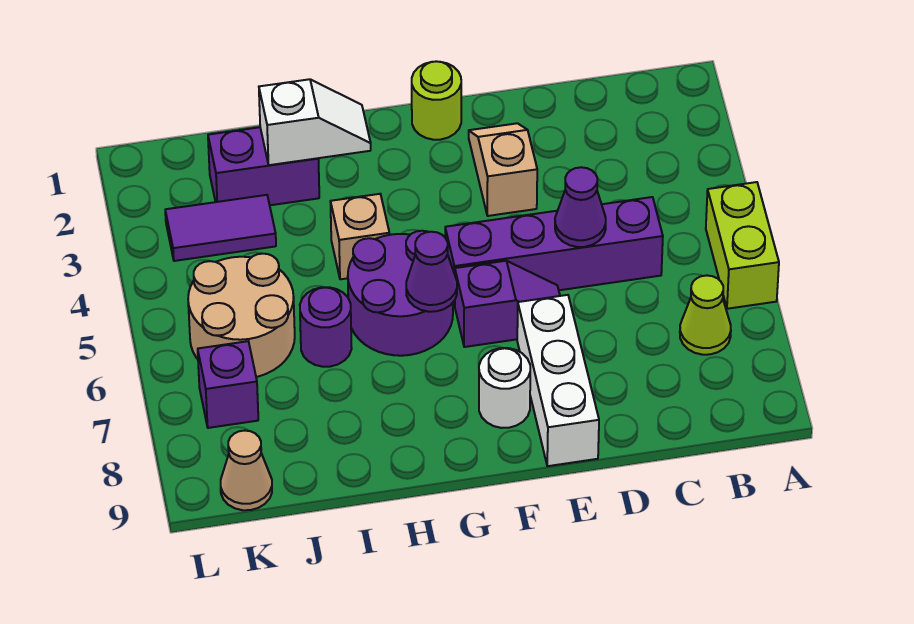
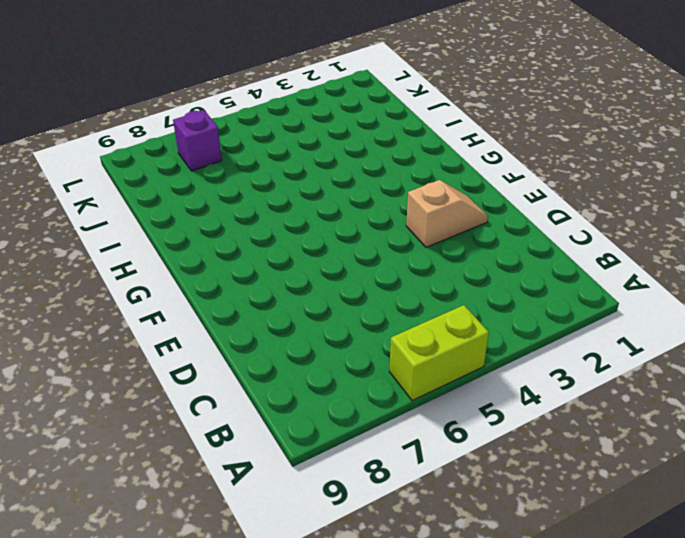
none -> lime cone B7 level 1
none -> purple brick C5:F5 level 1
none -> purple slope E6:F6 level 1 top F

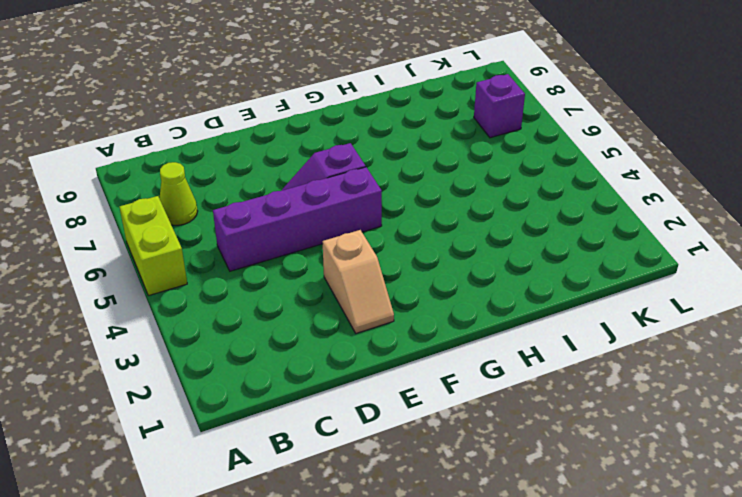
none -> white brick E7:E9 level 1
none -> lime round brick F1 level 1
none -> white round brick F8 level 1

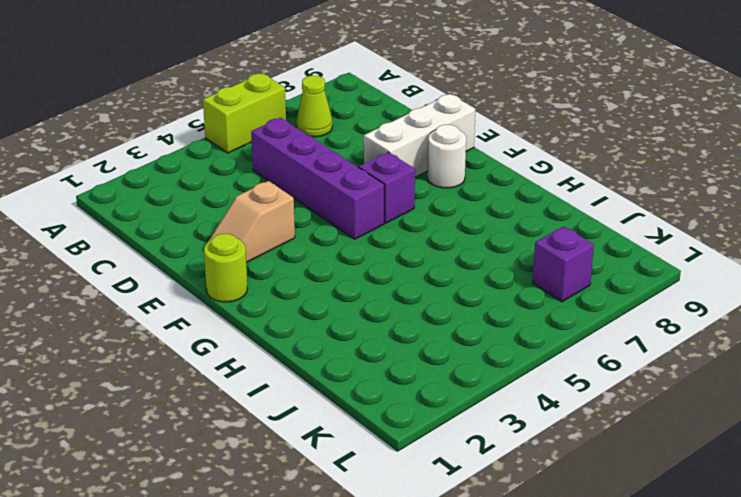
none -> purple round brick G5:H6 level 1
none -> tan brick H4 level 1
none -> purple brick I2:J2 level 1

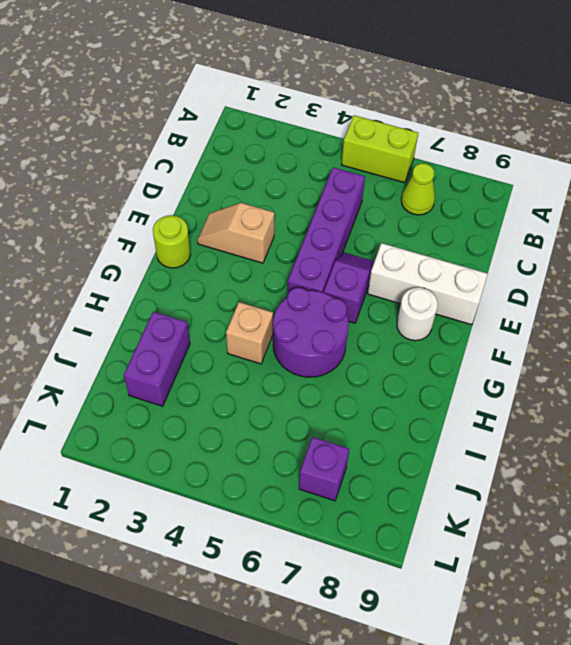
none -> purple round brick I6 level 1
none -> purple tile J3:K3 level 1
none -> tan round brick J5:K6 level 1

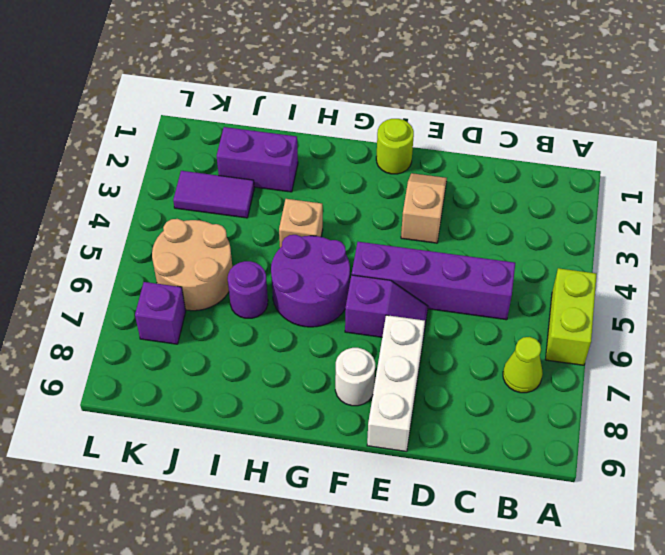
none -> tan cone K9 level 1
none -> purple cone D5 level 2
none -> purple cone G6 level 2

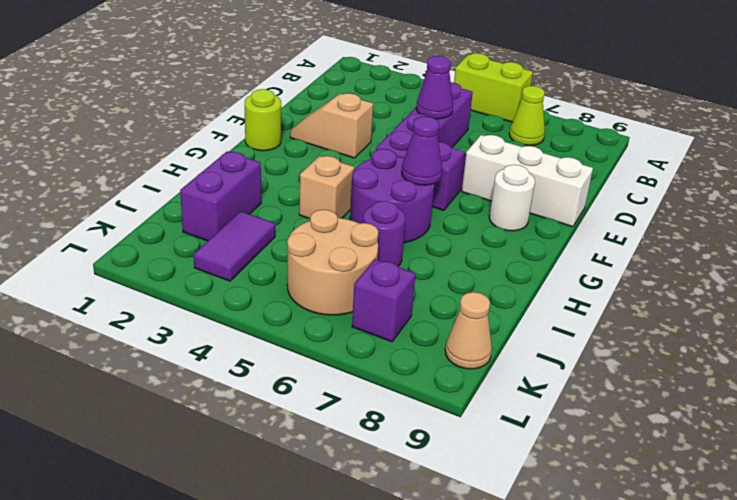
none -> white slope H2:I2 level 2 top I

